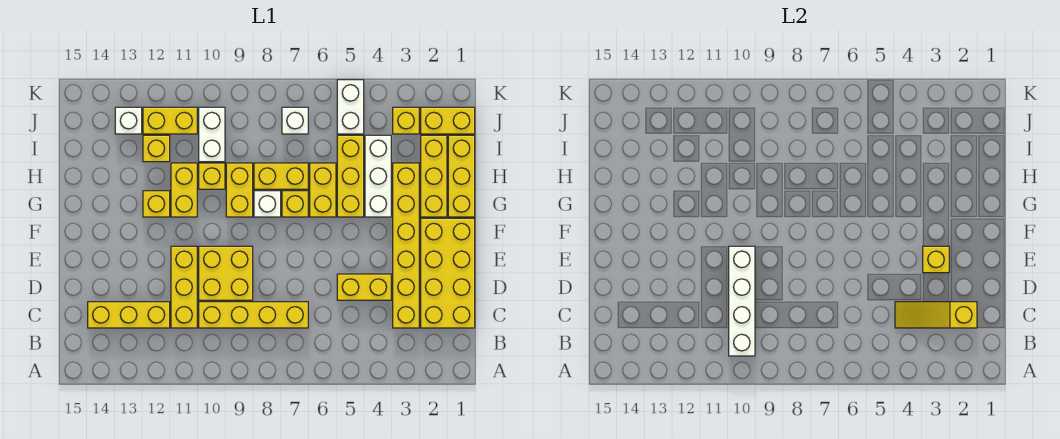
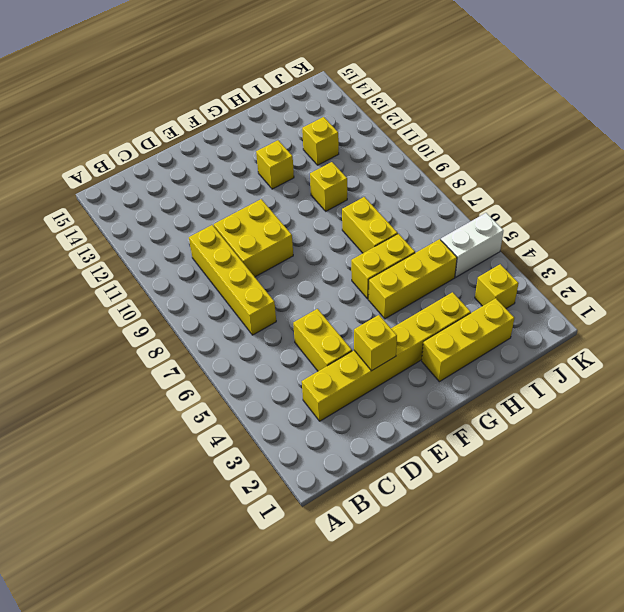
none -> yellow brick C1:F2 level 1
none -> yellow brick C11:E11 level 1
none -> yellow brick C12:C14 level 1
none -> yellow brick G1:I1 level 1

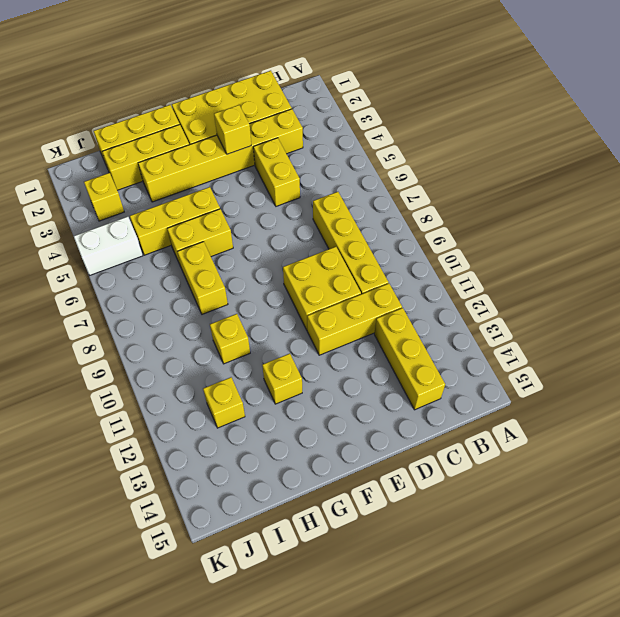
none -> white brick G4:I4 level 1
none -> yellow brick G7 level 1
none -> white brick G8 level 1
none -> yellow brick G9:H9 level 1

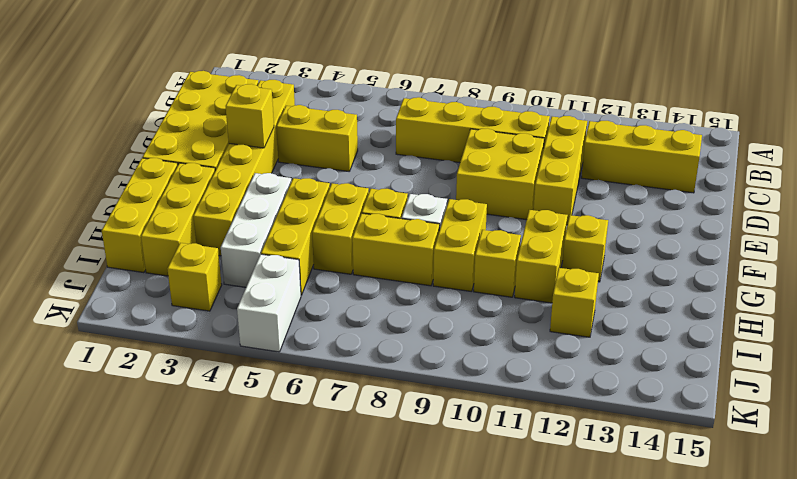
none -> white brick I10:J10 level 1
none -> yellow brick J1:J2 level 1
none -> white brick J7 level 1
none -> yellow brick J11:J12 level 1

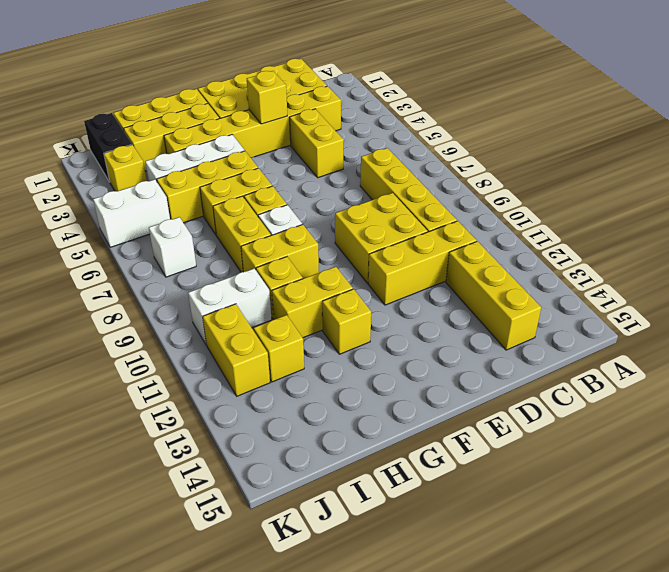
black brick J1:J2 level 1 -> yellow brick J1:J2 level 1
none -> white brick J13 level 1
none -> white brick B10:E10 level 2
none -> yellow slope C2:C4 level 2 top 2

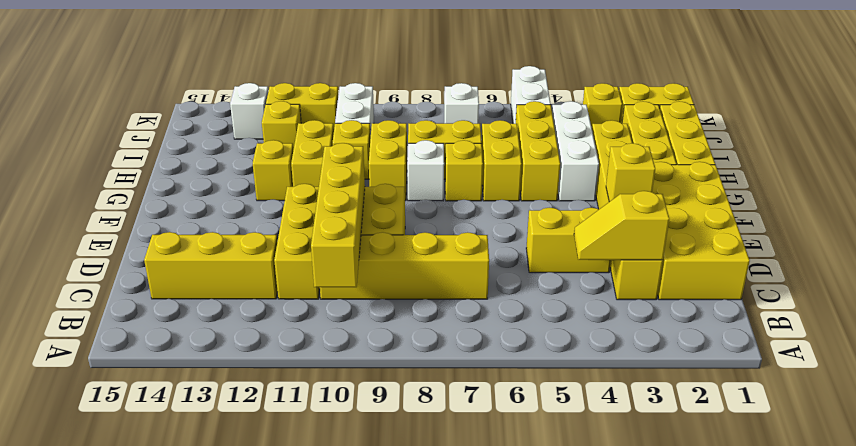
yellow brick B10:E10 level 2 -> white brick B10:E10 level 2
yellow slope C3:C4 level 2 top 3 -> yellow slope C2:C4 level 2 top 2

